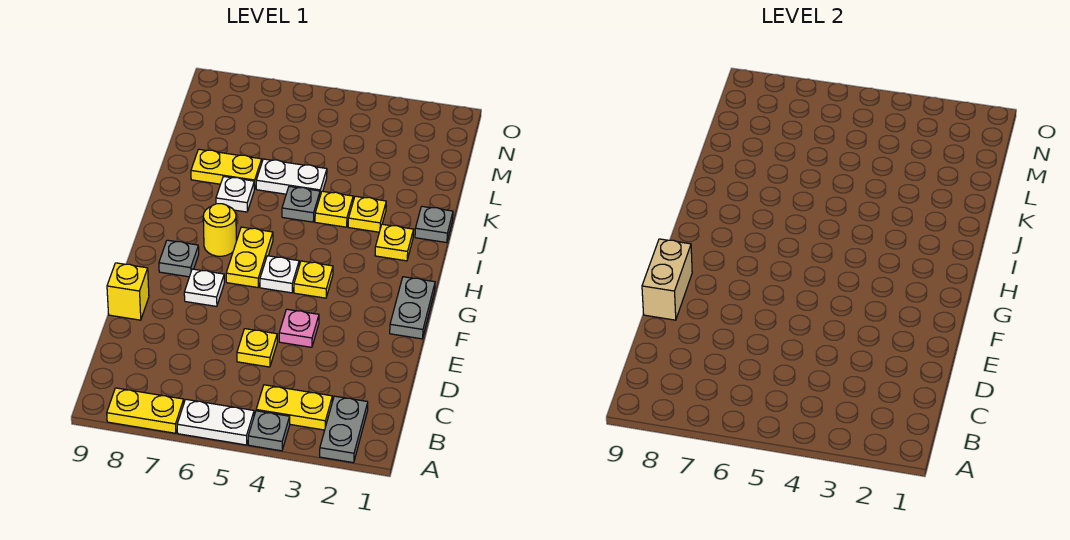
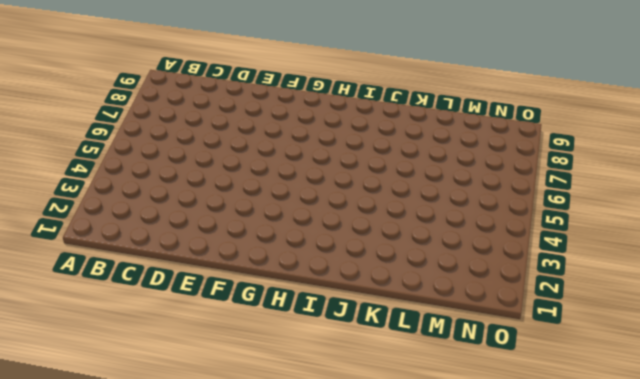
none -> grey plate A2:B2 level 1
none -> grey plate A4 level 1
none -> white plate A5:A6 level 1

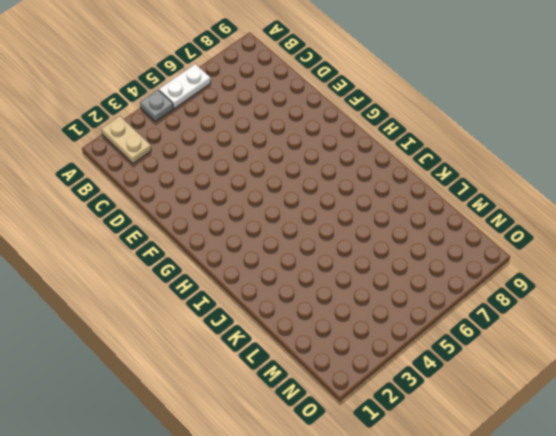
tan plate A2:B2 level 1 -> grey plate A2:B2 level 1
none -> yellow plate A7:A8 level 1
none -> yellow plate B3:B4 level 1
none -> yellow plate D5 level 1

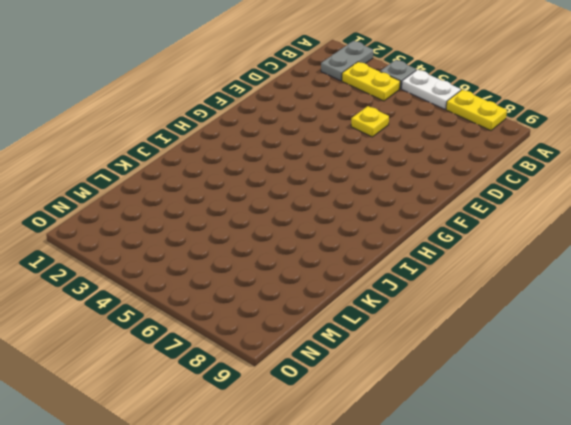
none -> pink plate E4 level 1
none -> yellow brick E9 level 1
none -> grey plate F1:G1 level 1

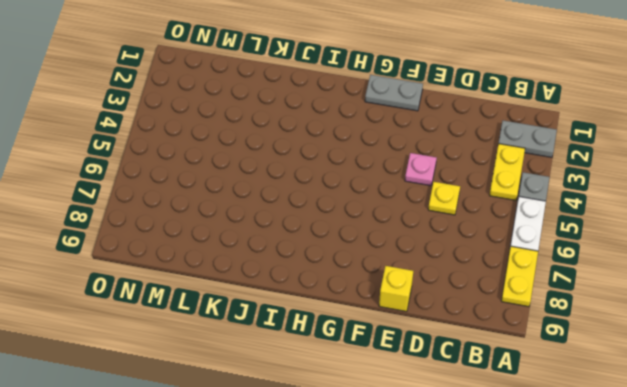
none -> white plate F7 level 1
none -> yellow plate G4 level 1
none -> white plate G5 level 1

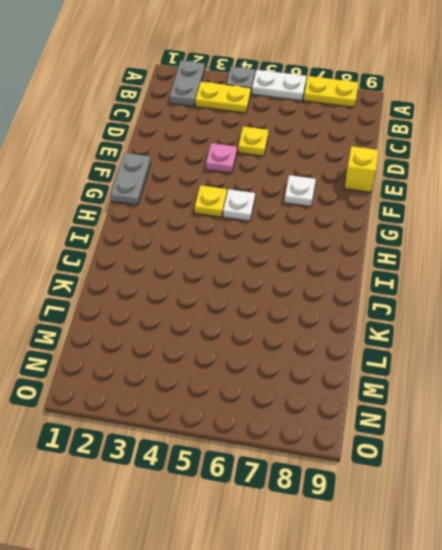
none -> yellow plate G6:H6 level 1
none -> grey plate G8 level 1
none -> yellow round brick H7 level 1

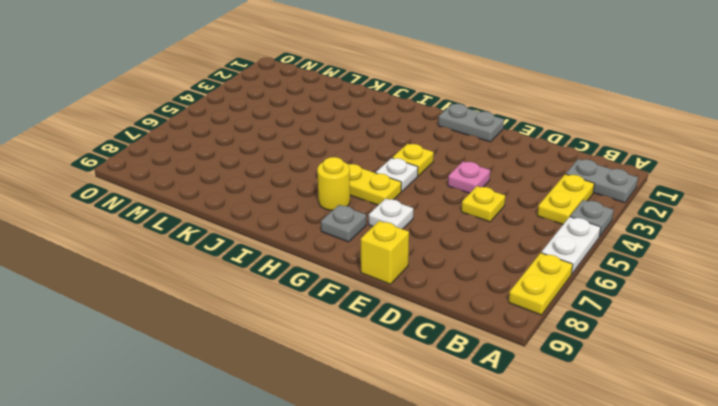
none -> yellow plate I2 level 1
none -> grey plate J1 level 1
none -> yellow plate J3 level 1

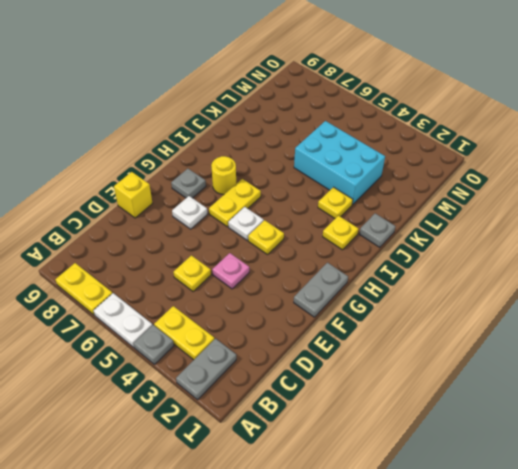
cyan brick K3:L5 level 1 -> white plate K5:K6 level 1
none -> yellow plate J4 level 1
none -> grey plate J5 level 1
none -> white plate J7 level 1

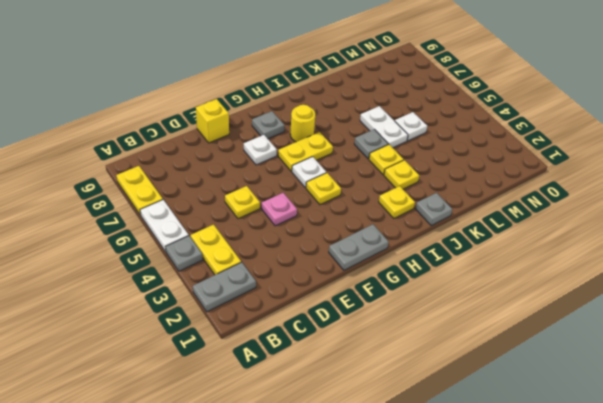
white plate L5 level 1 -> white plate J7 level 1
none -> yellow plate K7:K8 level 1
none -> tan brick E9:F9 level 2

